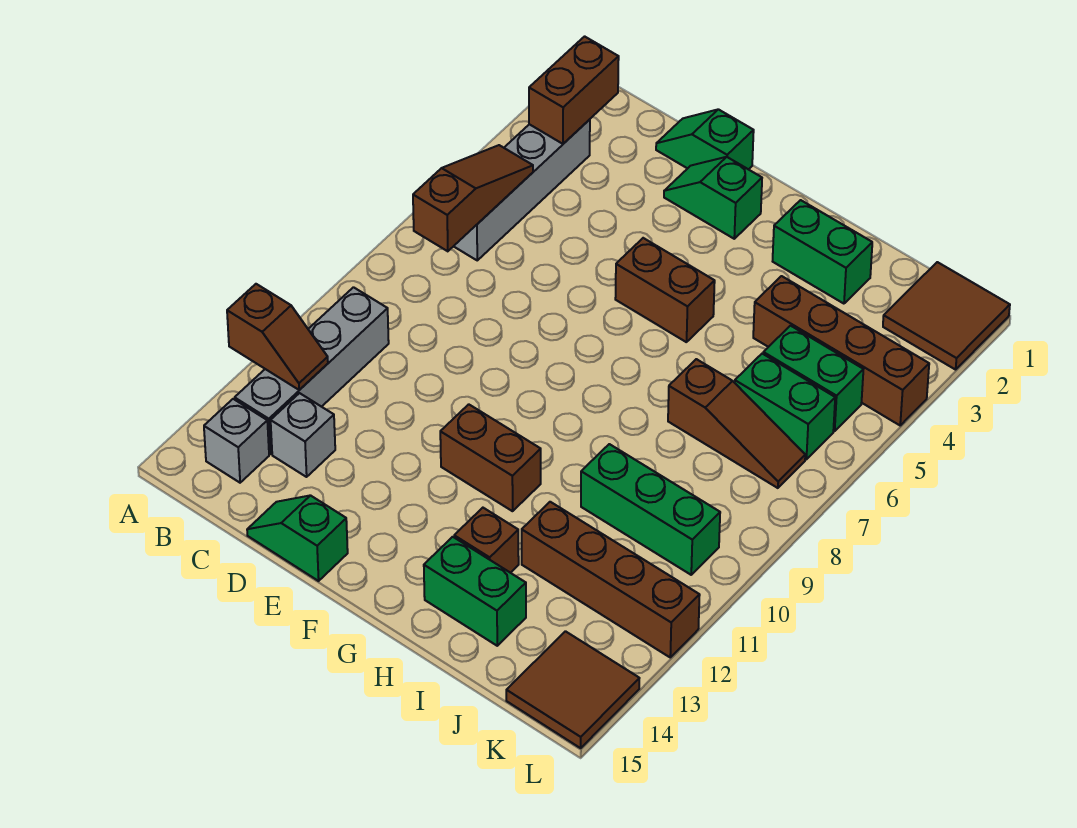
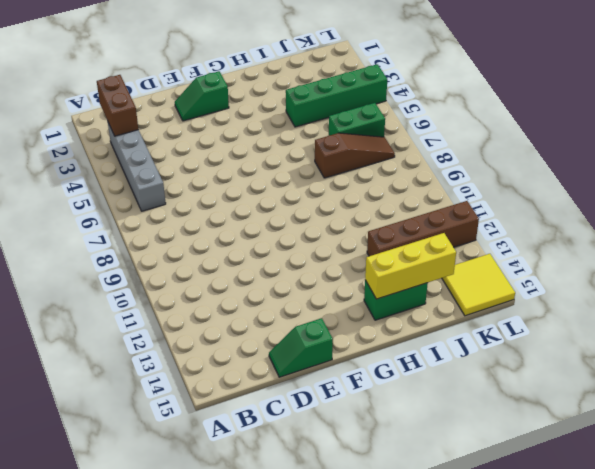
yellow brick H14:J14 level 2 -> none
green brick I4:L4 level 1 -> brown brick I4:L4 level 1
yellow tile K14:L15 level 1 -> brown tile K14:L15 level 1
none -> grey brick B10:B13 level 1
none -> grey brick B14 level 1
none -> grey brick C13 level 1

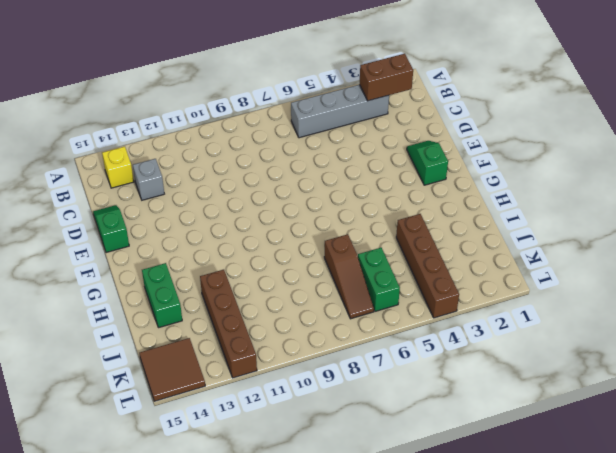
yellow brick B14 level 1 -> grey brick B14 level 1
none -> grey brick B10:B13 level 1
none -> green slope D1:E1 level 1 top E
none -> brown brick F5:G5 level 1

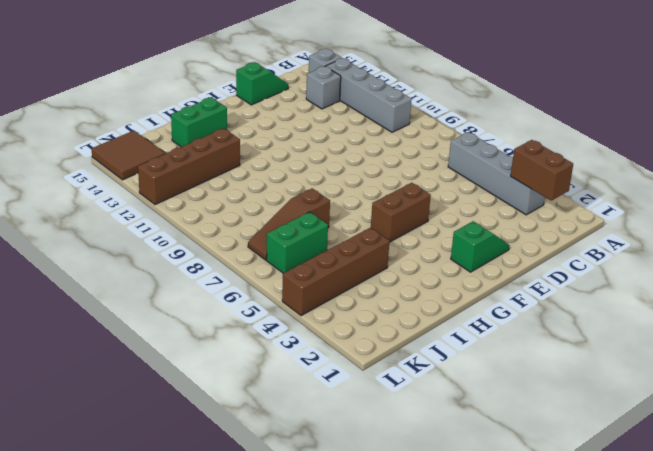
none -> green slope D1:E1 level 1 top E
none -> brown brick F11:G11 level 1
none -> green brick H2:I2 level 1

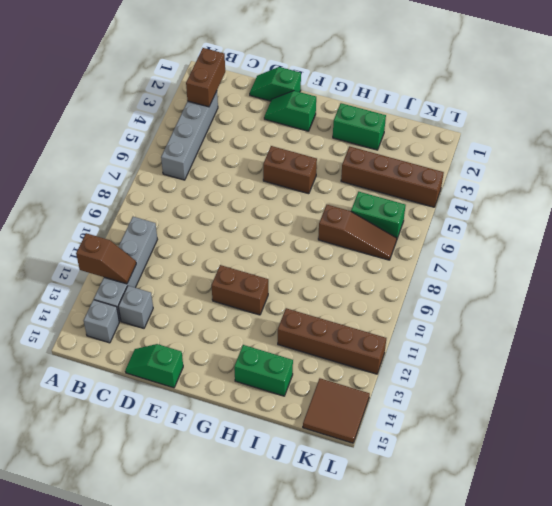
none -> brown brick H13 level 1
none -> green brick I10:K10 level 1
none -> green brick J5:K5 level 1

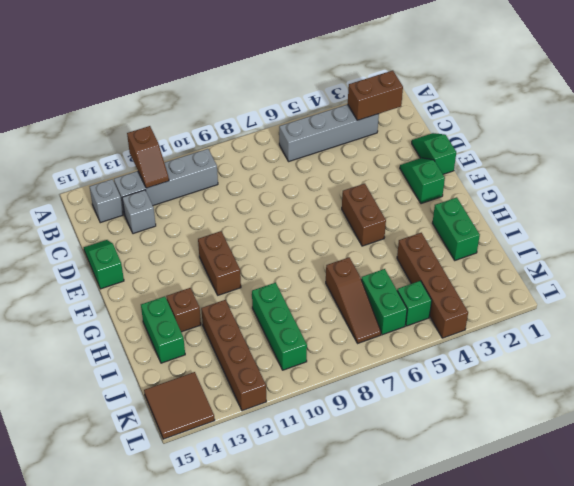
green brick K5 level 1 -> green brick J5:K5 level 1
none -> brown tile K1:L2 level 1
none -> brown slope B5:B7 level 2 top 7

